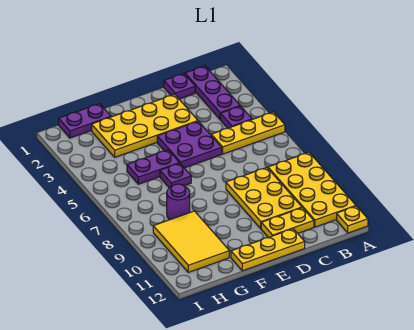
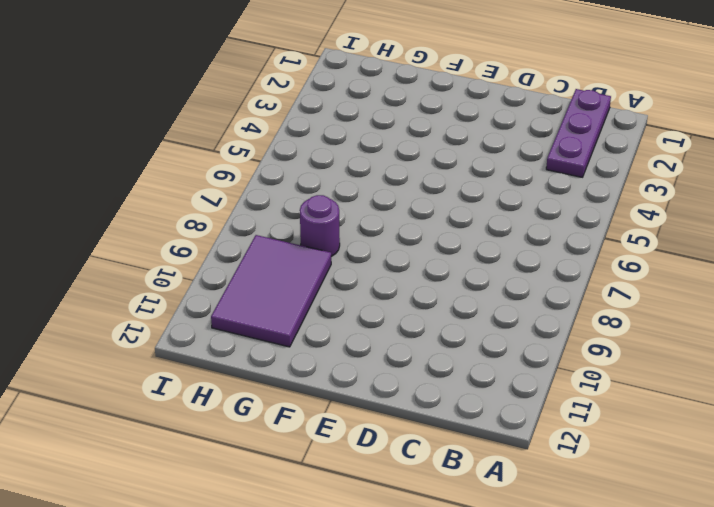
purple tile G9:H11 level 1 -> yellow tile G9:H11 level 1
none -> yellow plate A5:C5 level 1
none -> yellow plate A8:B11 level 1
none -> yellow plate A12 level 1

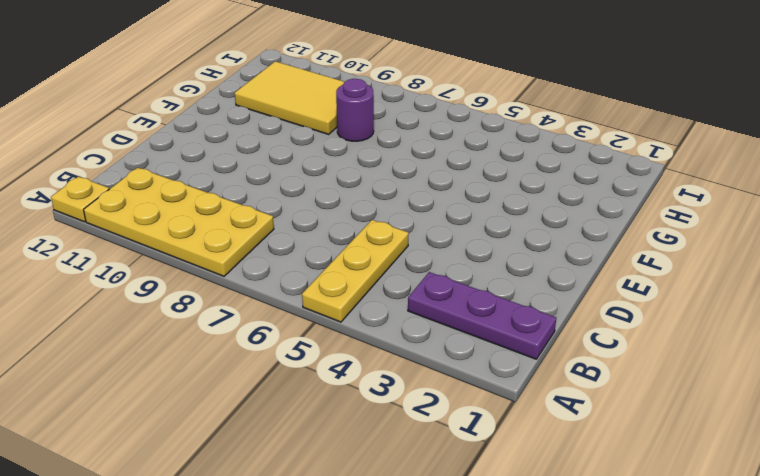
none -> purple plate B4 level 1
none -> purple plate C1 level 1
none -> yellow plate C8:D10 level 1

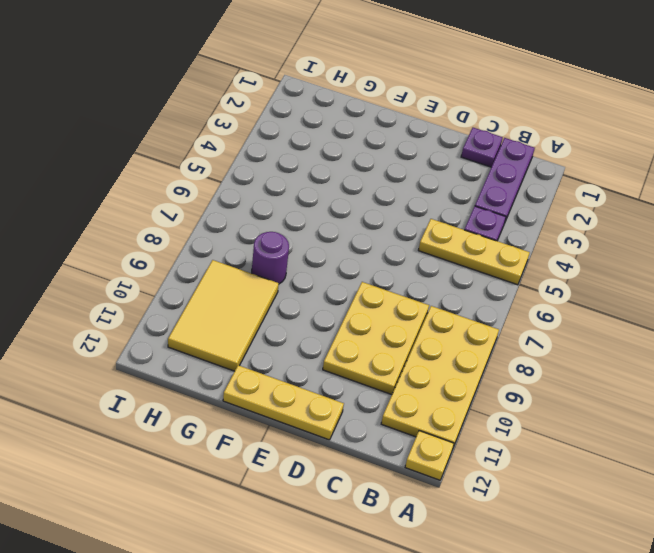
none -> yellow plate C11:D11 level 1
none -> yellow plate D2:G3 level 1
none -> purple plate D4:E5 level 1

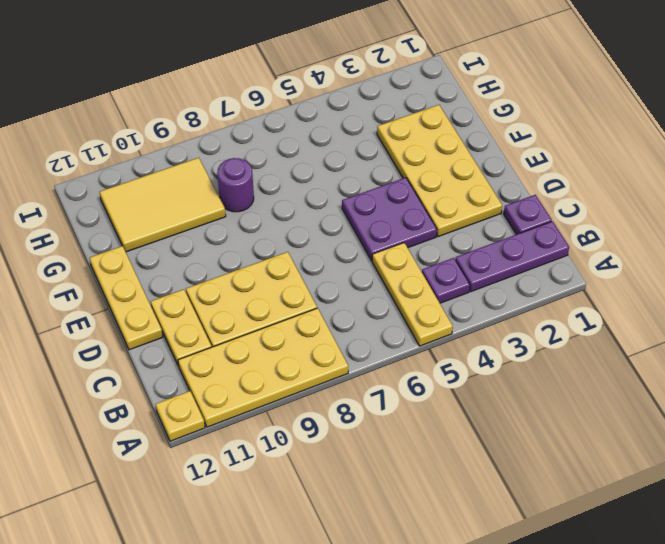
none -> purple plate F5:G5 level 1
none -> purple plate F6 level 1
none -> purple plate G1:H1 level 1

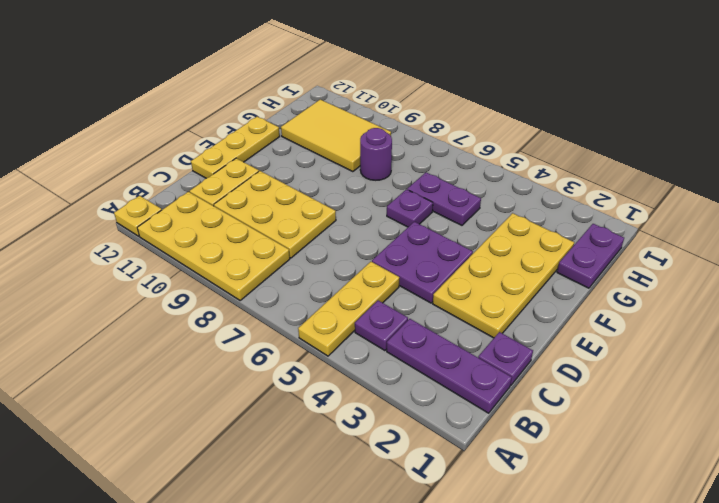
purple plate G5:G6 level 1 -> purple plate F5:G5 level 1

